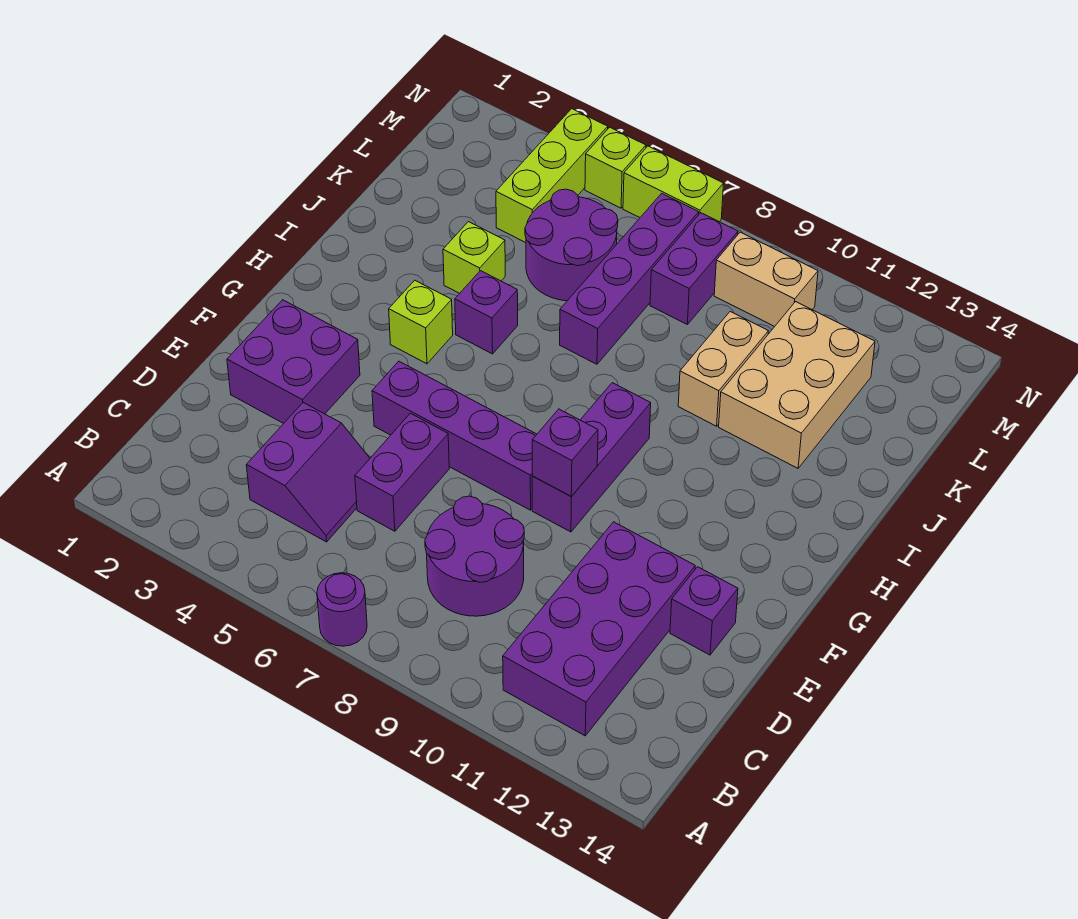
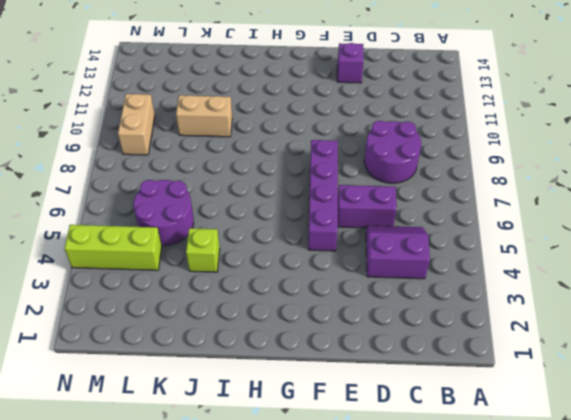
none -> purple round brick A7 level 1
none -> purple brick B11:E12 level 1
none -> purple brick E2:F3 level 1

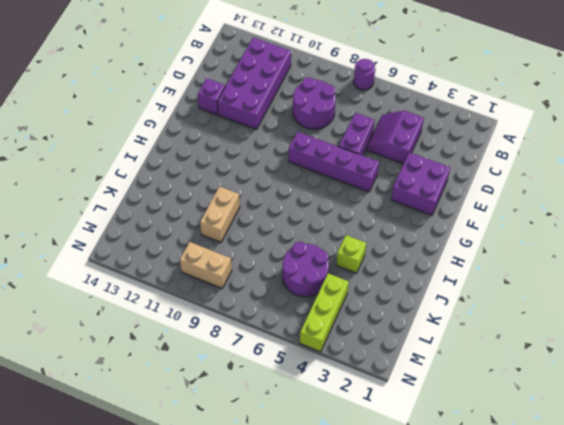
none -> purple brick F9:H9 level 1
none -> lime brick H4 level 1
none -> purple brick I5 level 1

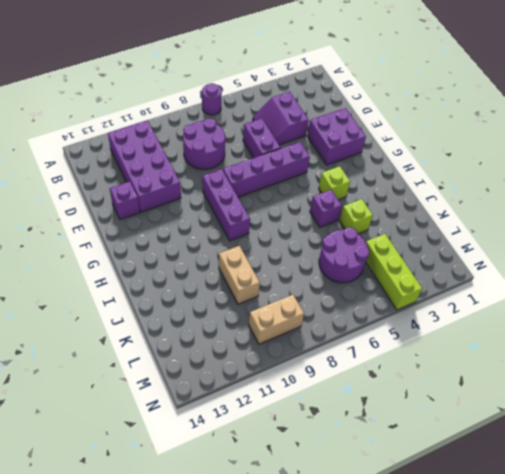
none -> purple brick J7:M7 level 1
none -> tan brick J11:L12 level 1
none -> purple brick L8:M8 level 1

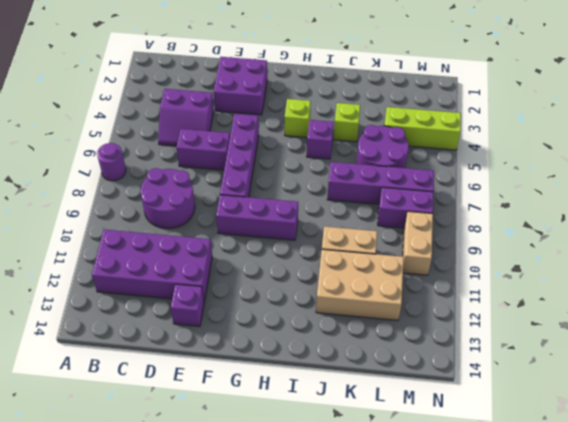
none -> lime brick N5 level 1
none -> lime brick N6:N7 level 1
none -> purple brick F9 level 2

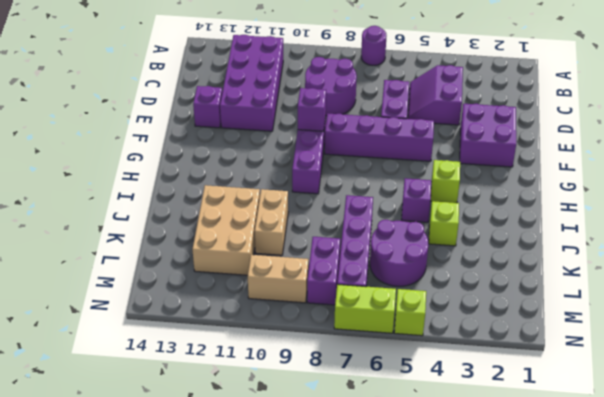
none -> lime brick L4:N4 level 1

